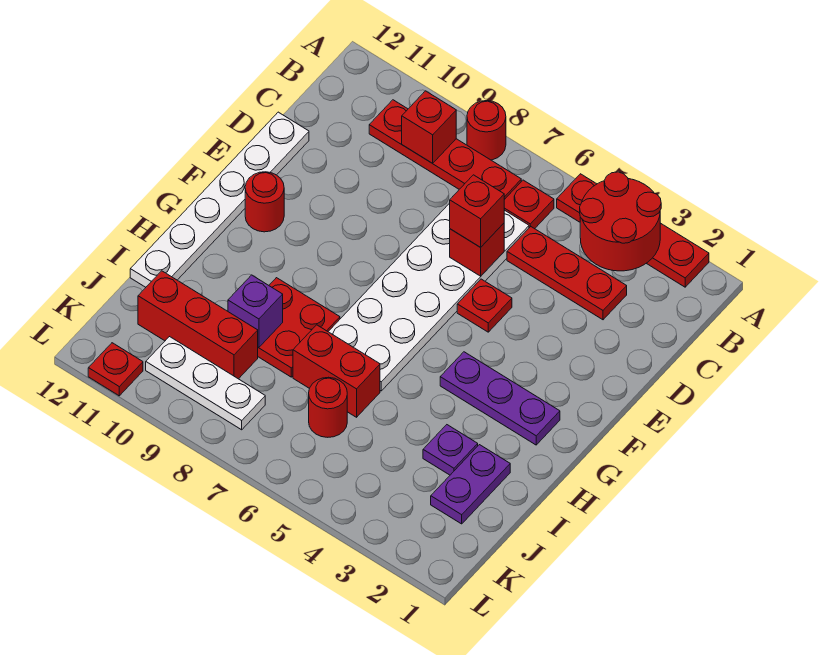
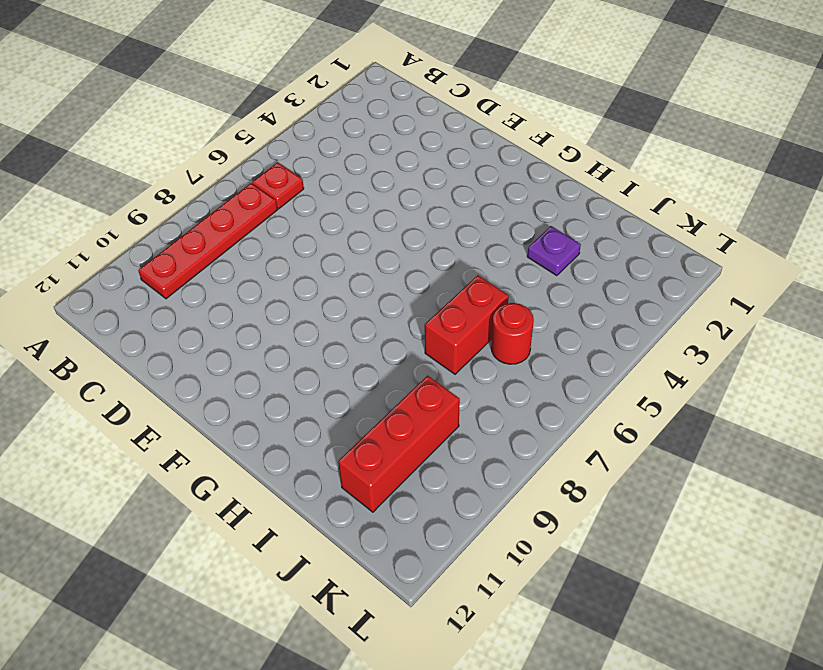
none -> red plate A2:A5 level 1
none -> red round brick A8 level 1
none -> red plate C3:C5 level 1

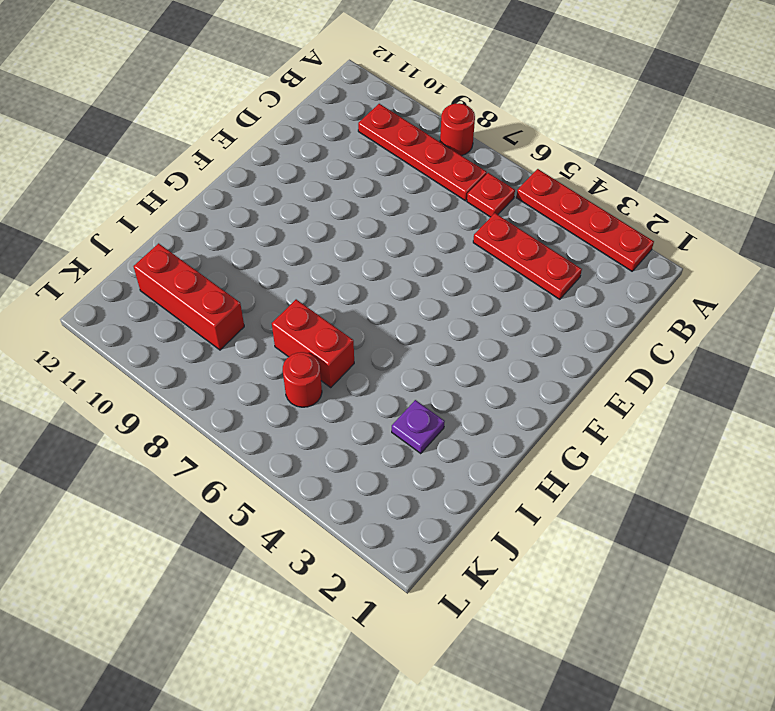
none -> white plate C6:H7 level 1
none -> white plate D12:I12 level 1
none -> red plate E5 level 1

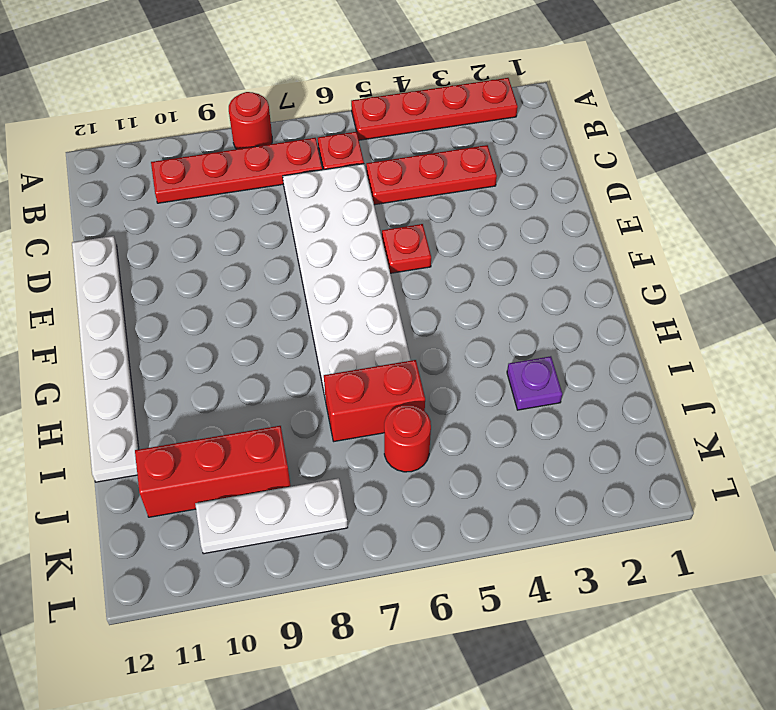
none -> red round brick F11 level 1
none -> purple plate G2:G4 level 1
none -> red plate H8:I9 level 1

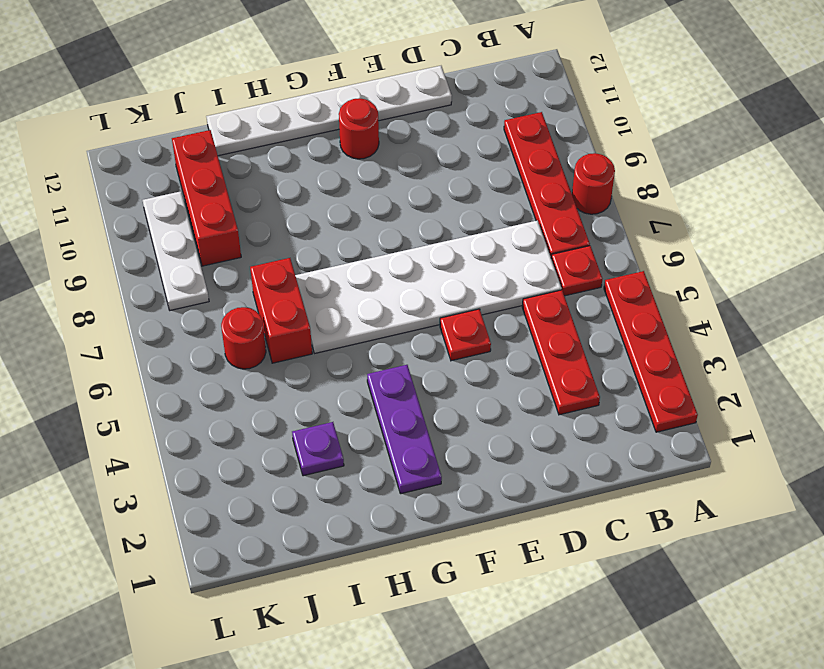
none -> red plate H8:I9 level 1
none -> purple plate I2:J2 level 1
none -> red plate L11 level 1

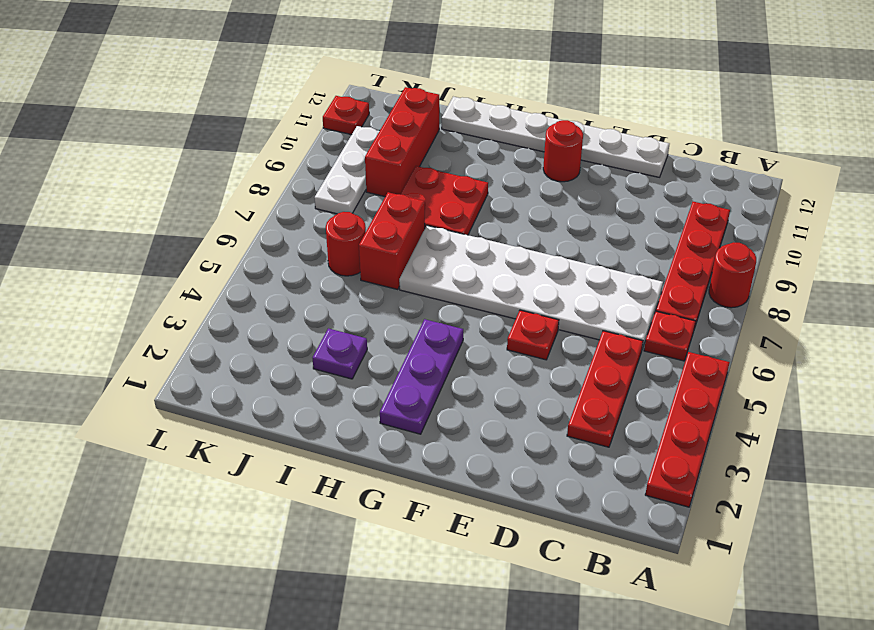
none -> purple plate I2:J2 level 1
none -> red round brick A3:B4 level 2
none -> red brick B9 level 2

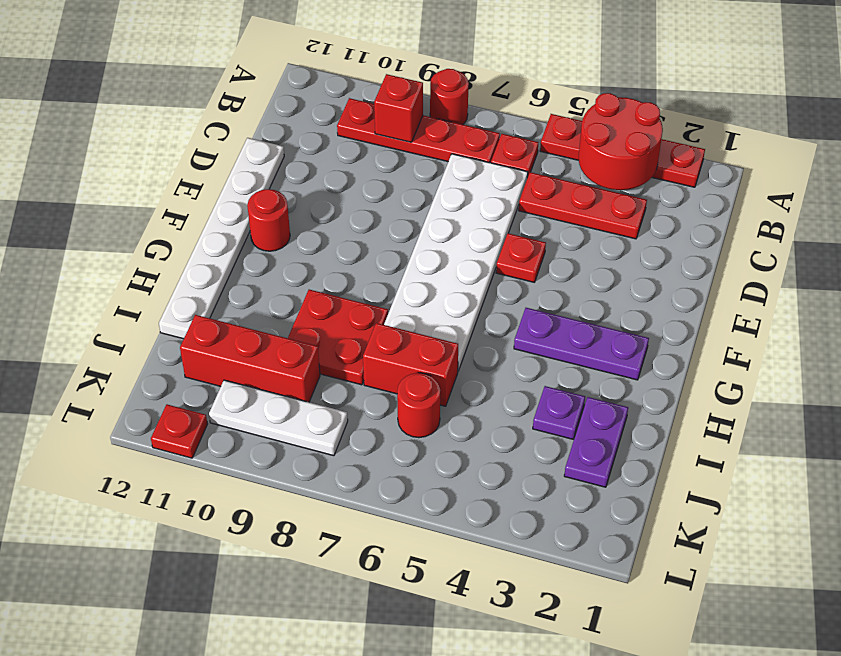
none -> red brick D6 level 2
none -> purple brick I9 level 2
none -> red brick D6 level 3

